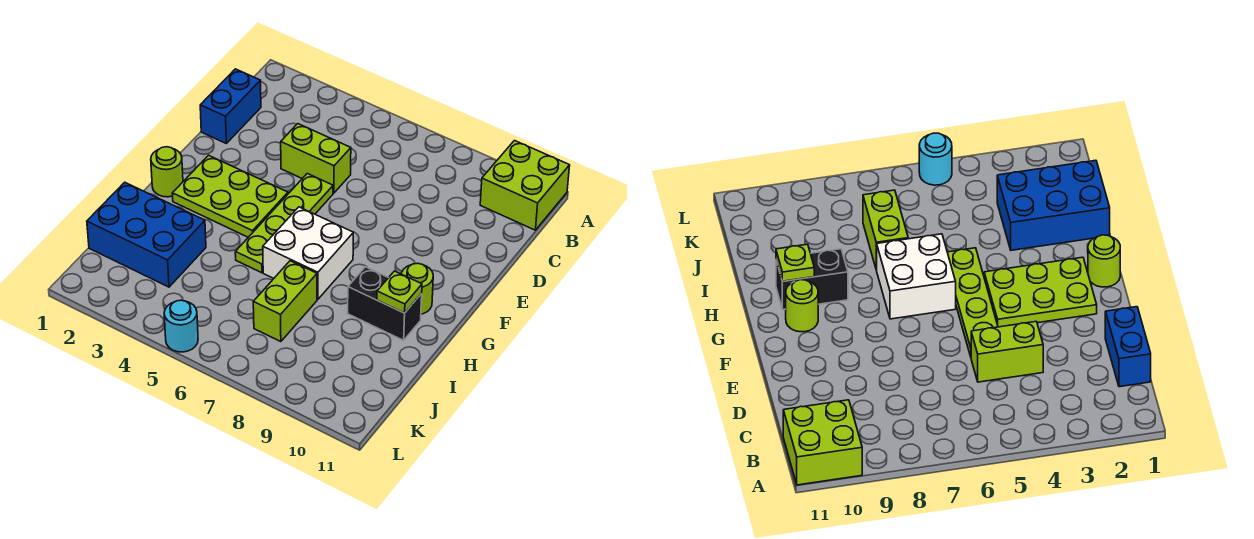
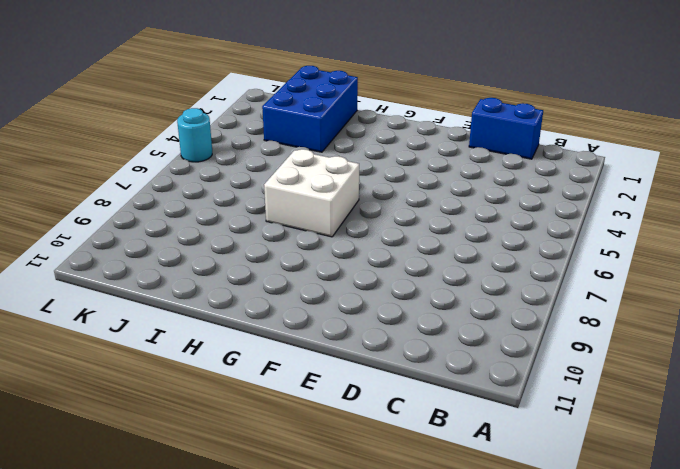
none -> lime brick A10:B11 level 1
none -> lime brick D4:D5 level 1
none -> lime plate E5:H5 level 1

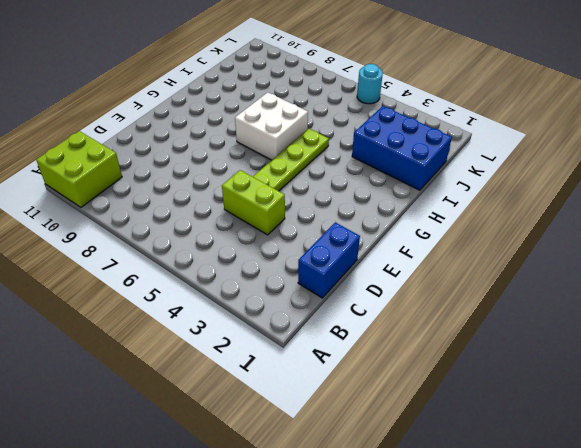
none -> lime plate F2:G4 level 1
none -> lime round brick G1 level 1
none -> lime round brick G10 level 1

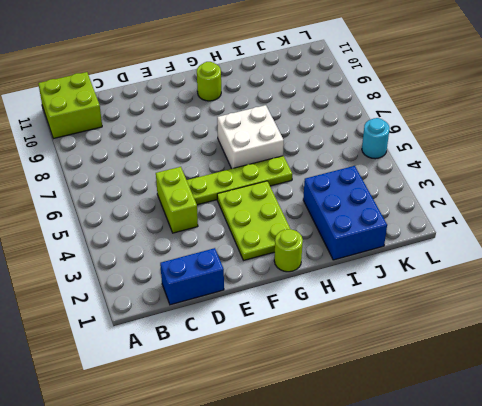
none -> black brick H9:H10 level 1
none -> lime brick I7:J7 level 1
none -> lime plate H10 level 2

